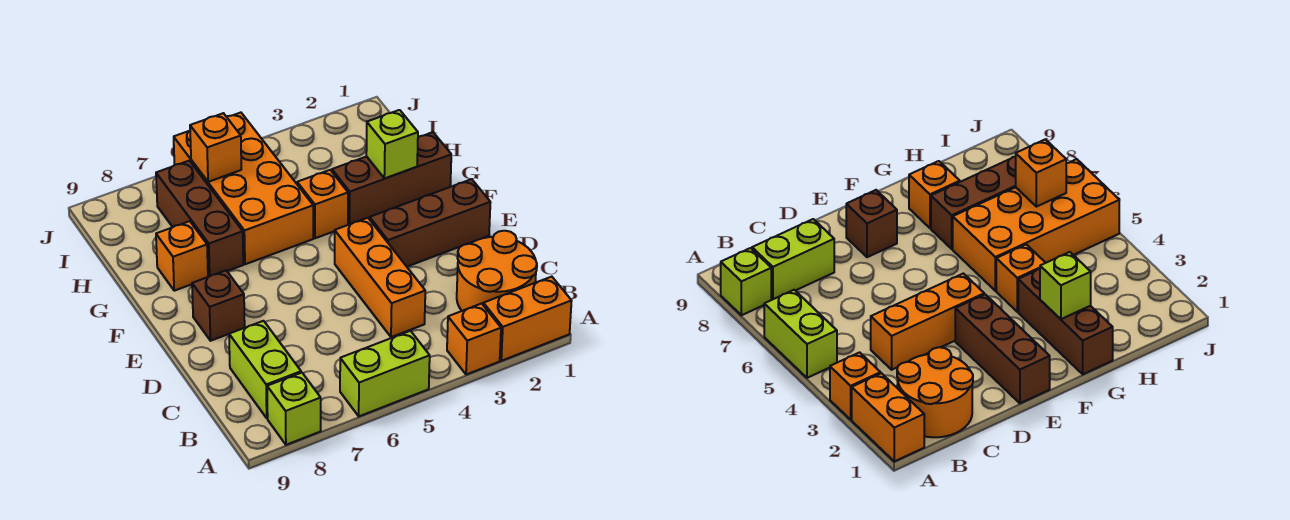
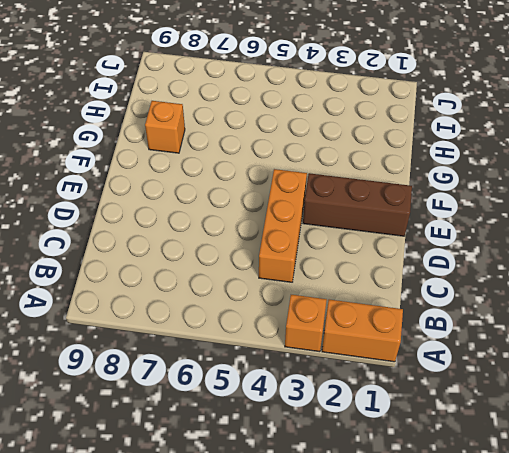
none -> lime brick A5:A6 level 1
none -> lime brick A8 level 1
none -> orange round brick B1:C2 level 1

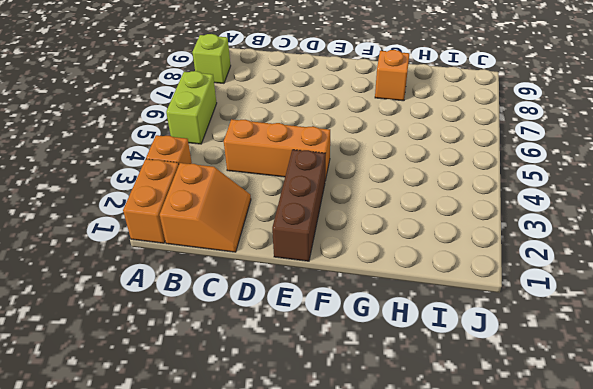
orange slope B1:C2 level 1 top B -> orange round brick B1:C2 level 1
none -> lime brick B8:C8 level 1
none -> brown brick E8 level 1
none -> brown brick G1:G3 level 1

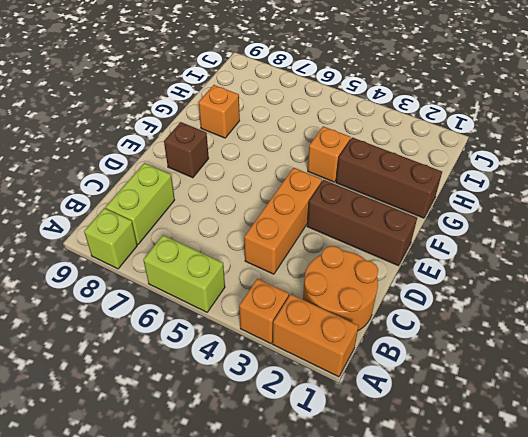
none -> orange brick G5:J6 level 1
none -> brown brick G7:I7 level 1
none -> lime brick G2 level 2

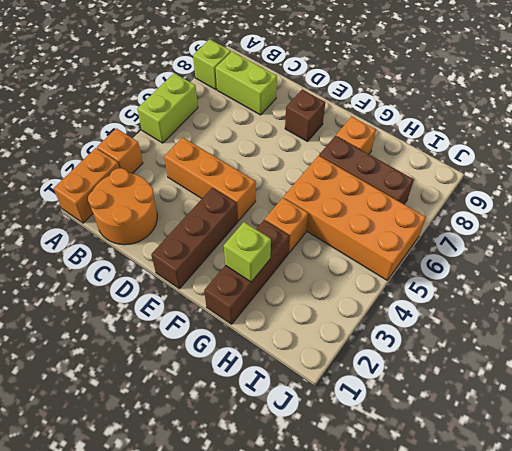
none -> orange brick I6 level 2

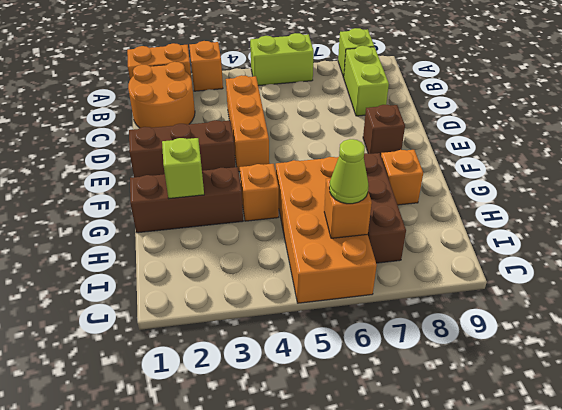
lime cone I6 level 3 -> none

